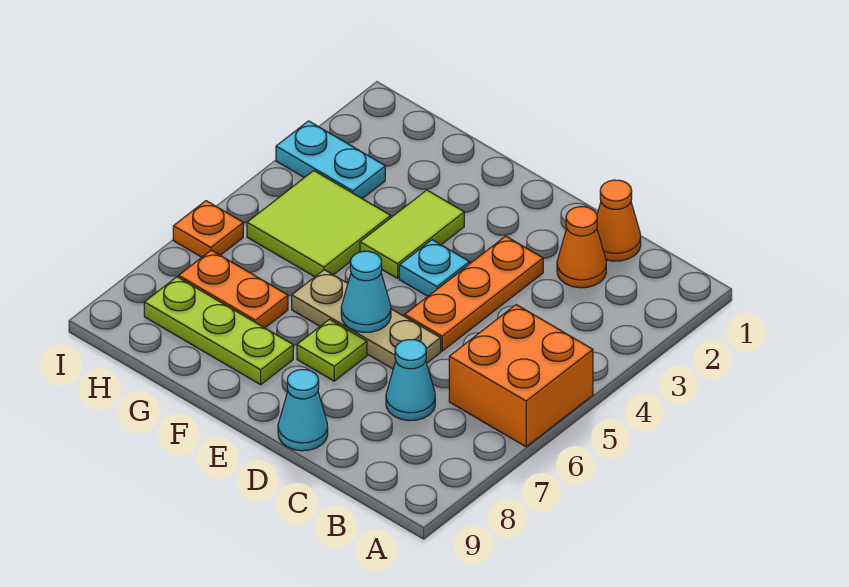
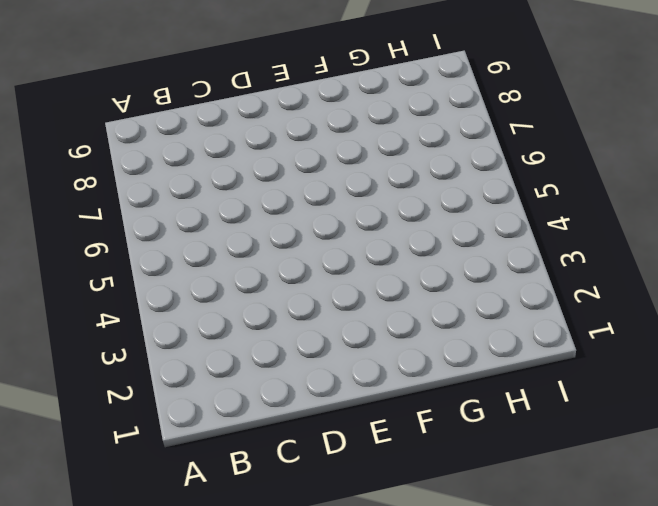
none -> orange brick A5:B6 level 1
none -> orange cone C1 level 1
none -> orange cone C2 level 1

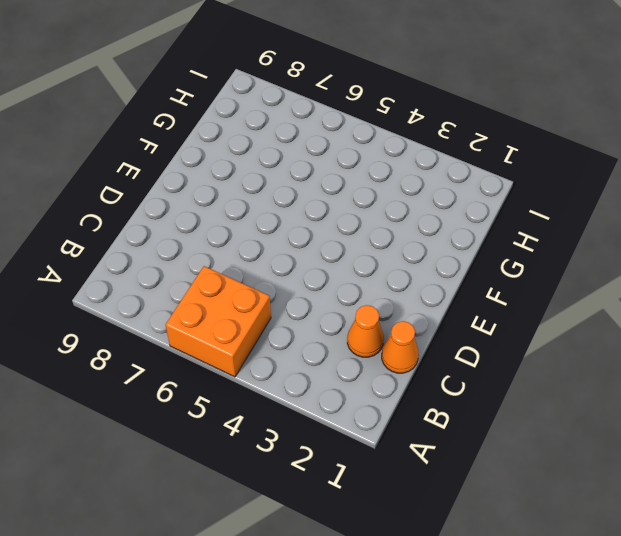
none -> cyan cone C7 level 1
none -> orange plate D3:D5 level 1
none -> tan plate D6:F6 level 1

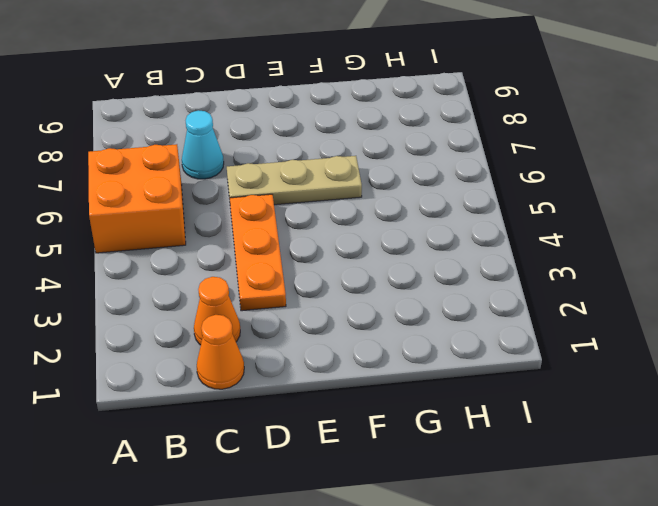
none -> cyan cone D9 level 1
none -> cyan plate E4 level 1
none -> lime plate E7 level 1

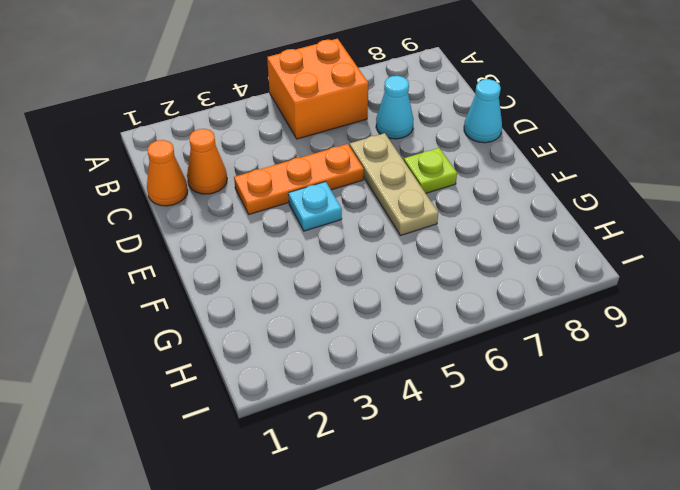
none -> lime tile F3:F4 level 1
none -> lime plate F8:H8 level 1
none -> lime tile G4:H5 level 1

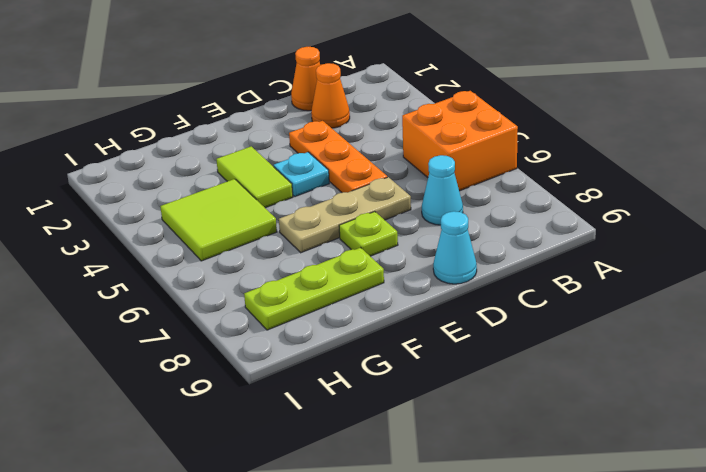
none -> orange plate G7:H7 level 1
none -> cyan plate H3:I3 level 1
none -> orange plate I6 level 1

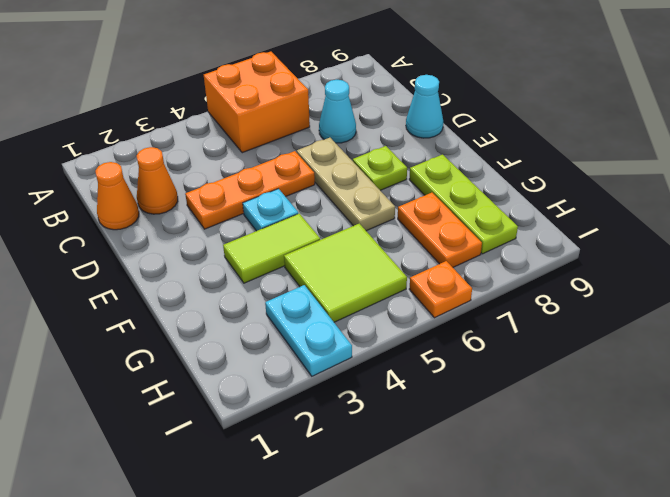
none -> cyan cone E6 level 2

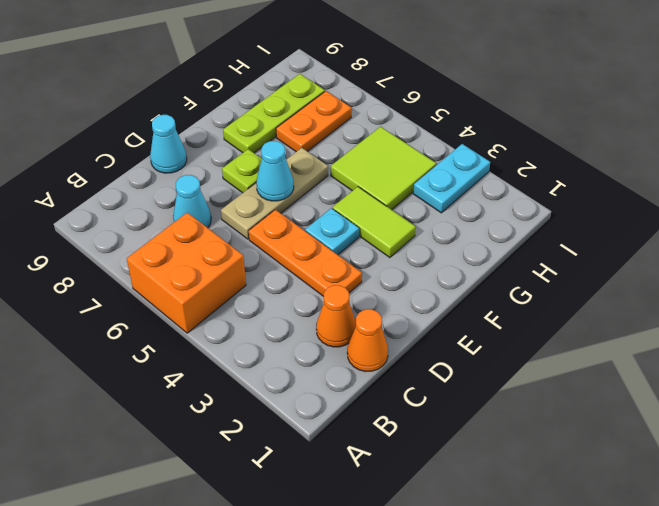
none -> orange plate I6 level 1

